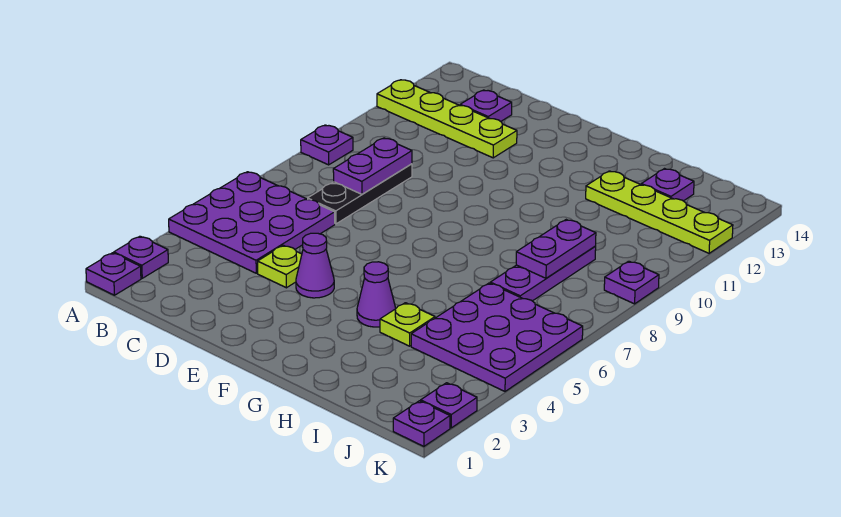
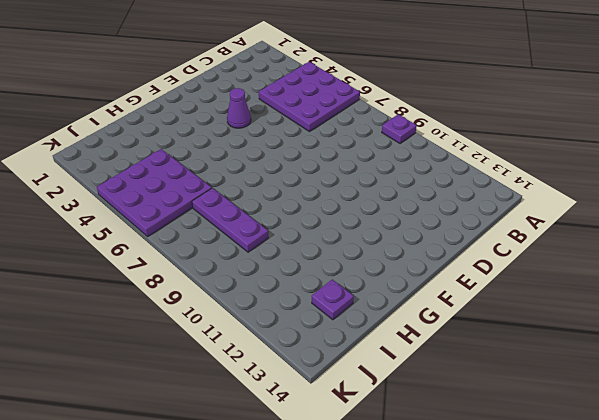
none -> purple plate A1 level 1
none -> purple plate A2 level 1
none -> lime plate A12:D12 level 1

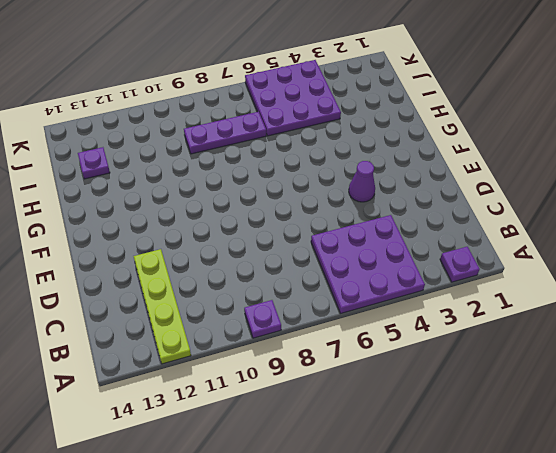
none -> purple plate A1 level 1
none -> black plate C7:C9 level 1
none -> purple plate C13 level 1

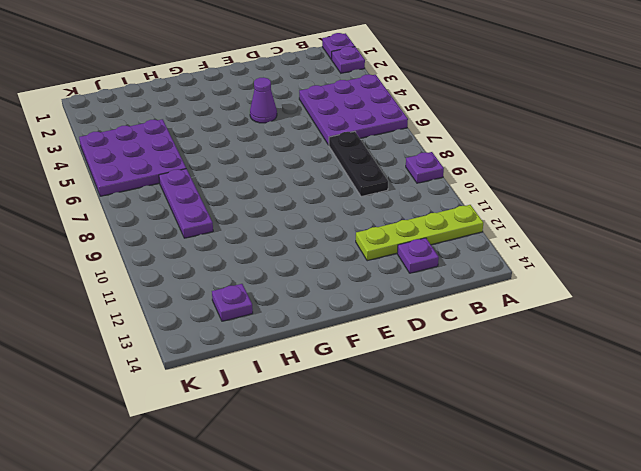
none -> lime plate D4 level 1
none -> purple cone G4 level 1
none -> lime plate H4 level 1

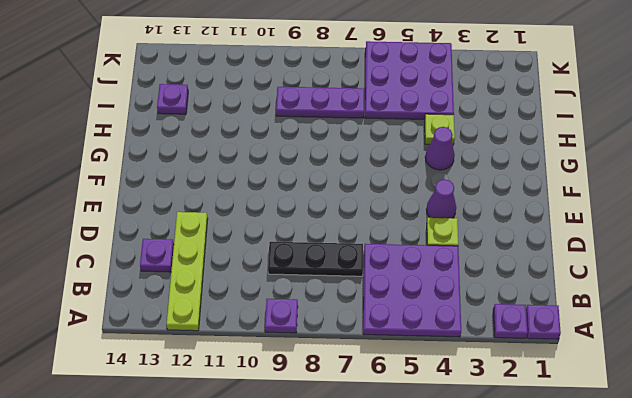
none -> lime plate H12:K12 level 1
none -> purple plate K1 level 1
none -> purple plate K2 level 1

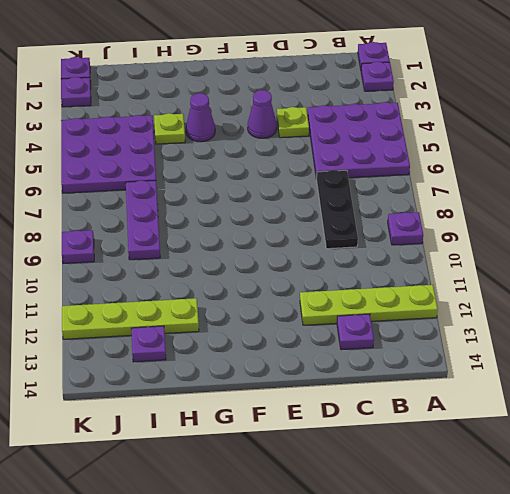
none -> purple plate C8:C9 level 2
none -> purple plate I8:I9 level 2

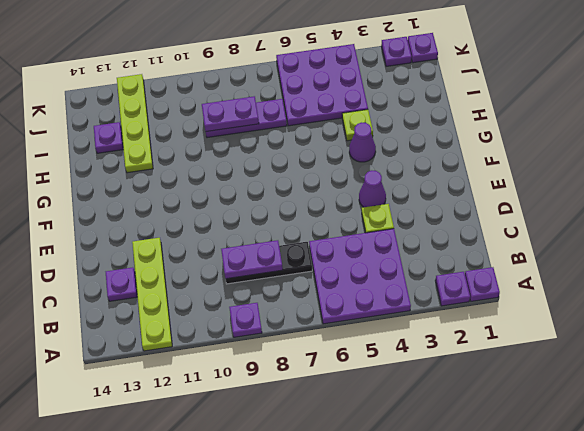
none -> purple plate K9 level 1

